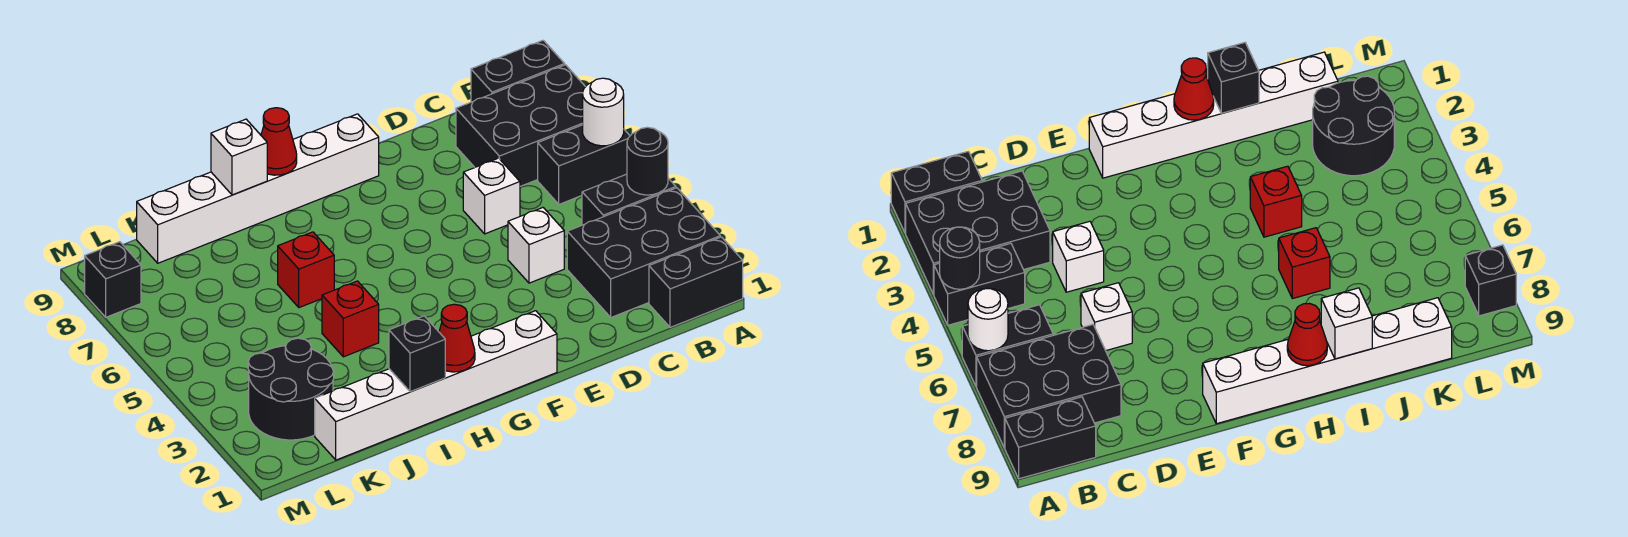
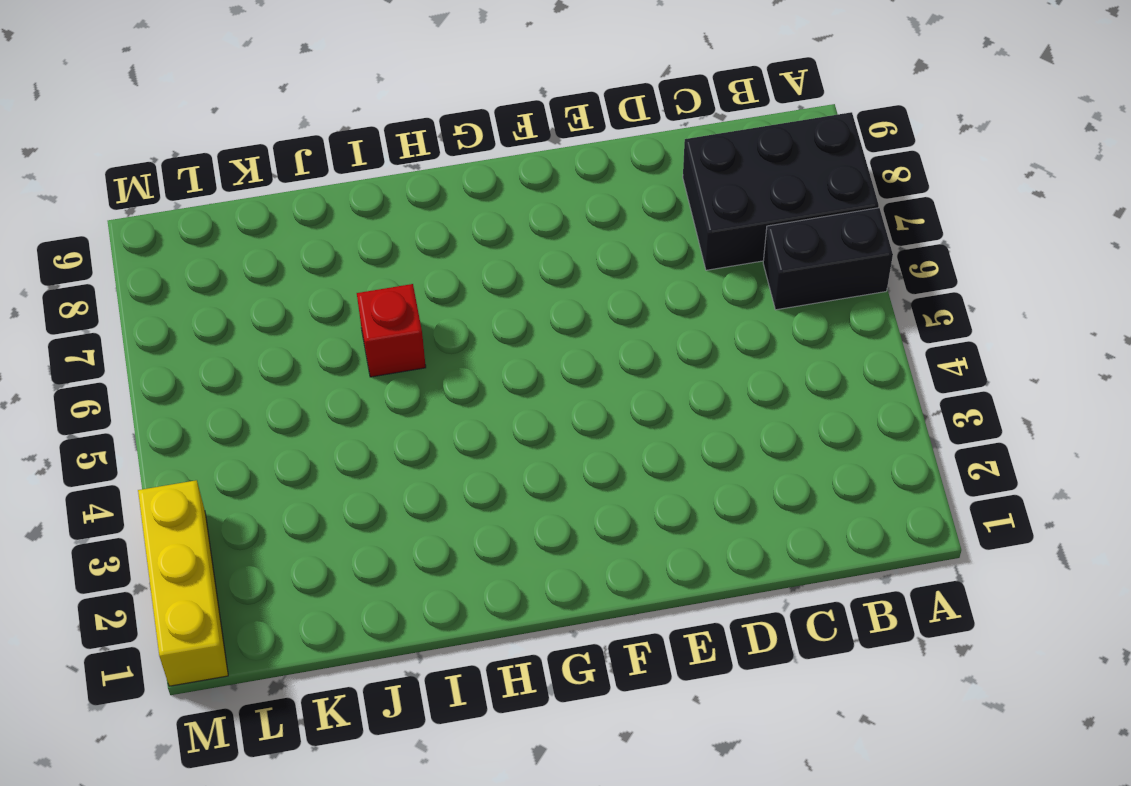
yellow brick M1:M3 level 1 -> none
none -> black brick A1:B1 level 1
none -> black brick A2:C3 level 1
none -> black brick A4:B4 level 1

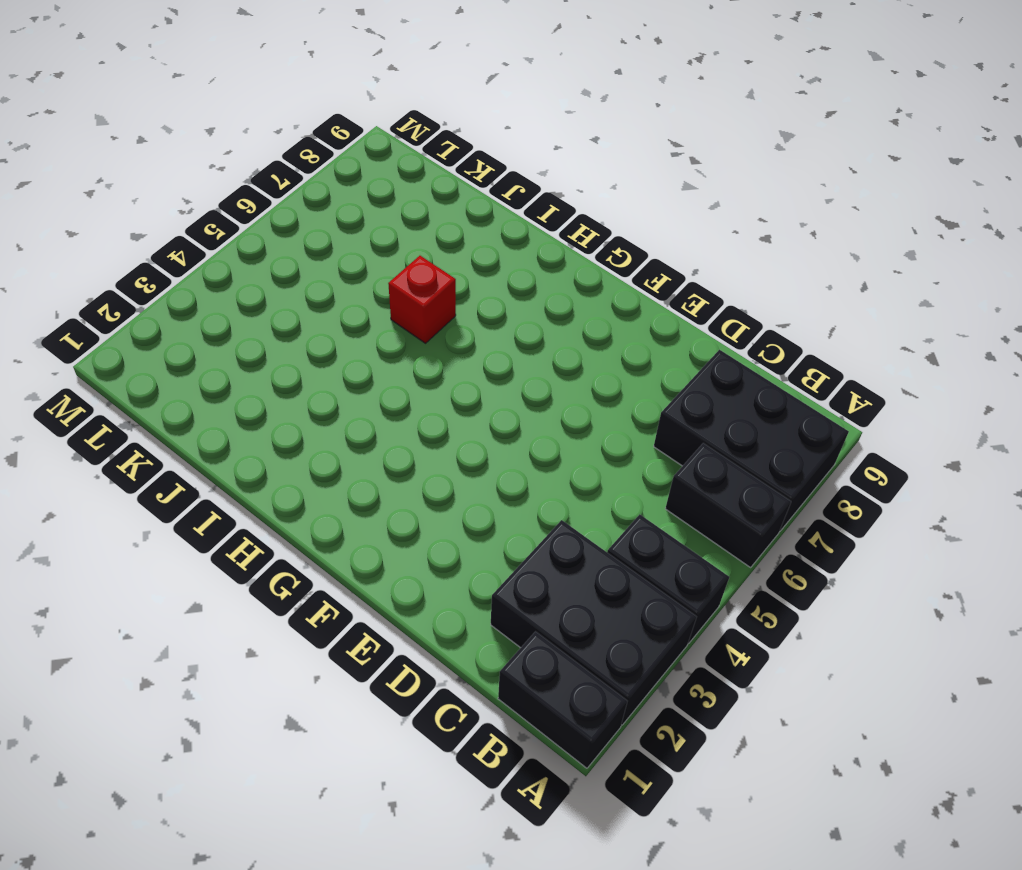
none -> black brick A9:B9 level 1
none -> white brick D4 level 1
none -> white brick D6 level 1

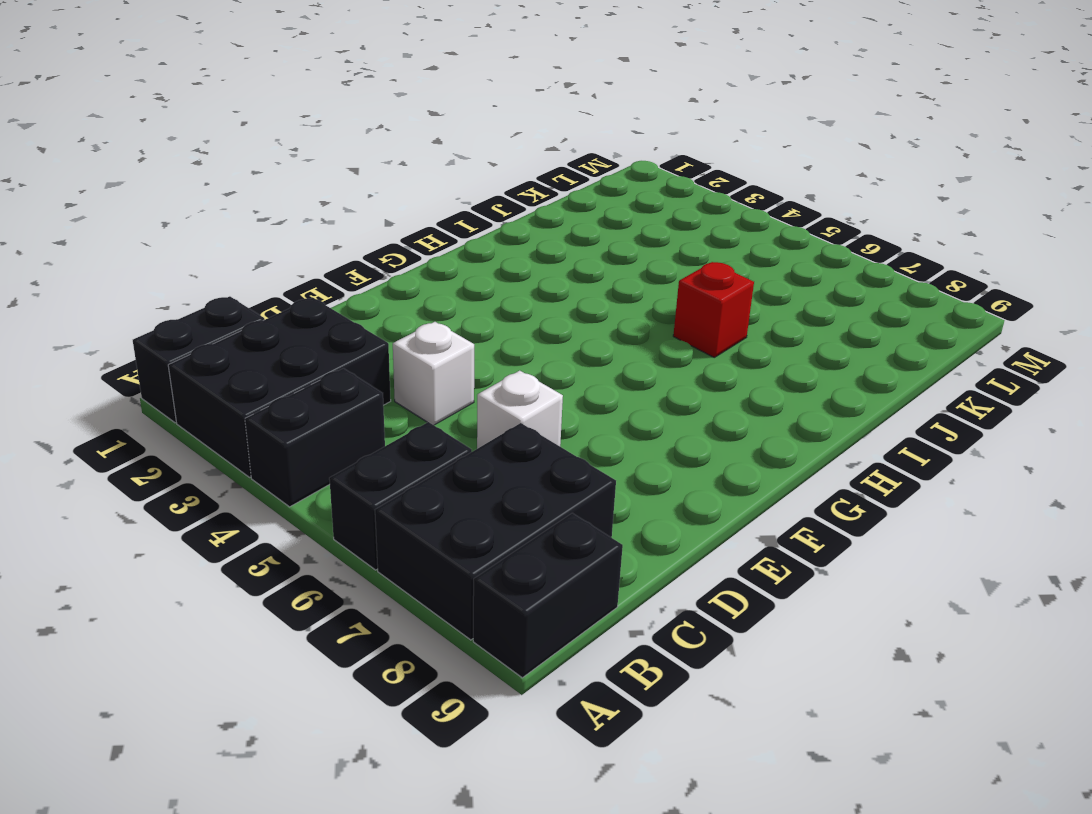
none -> white brick F1:K1 level 1
none -> white brick F9:K9 level 1
none -> red brick I4 level 1

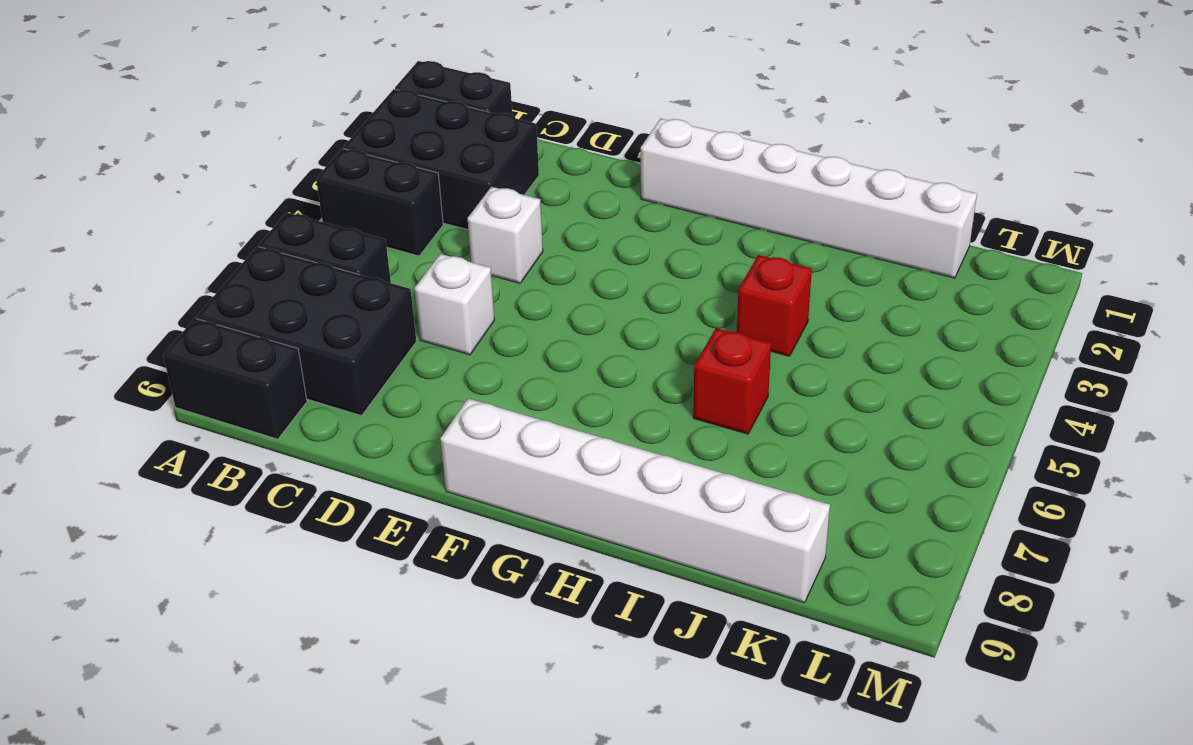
none -> black round brick K2:L3 level 1
none -> black brick M8 level 1
none -> black round brick A4 level 2

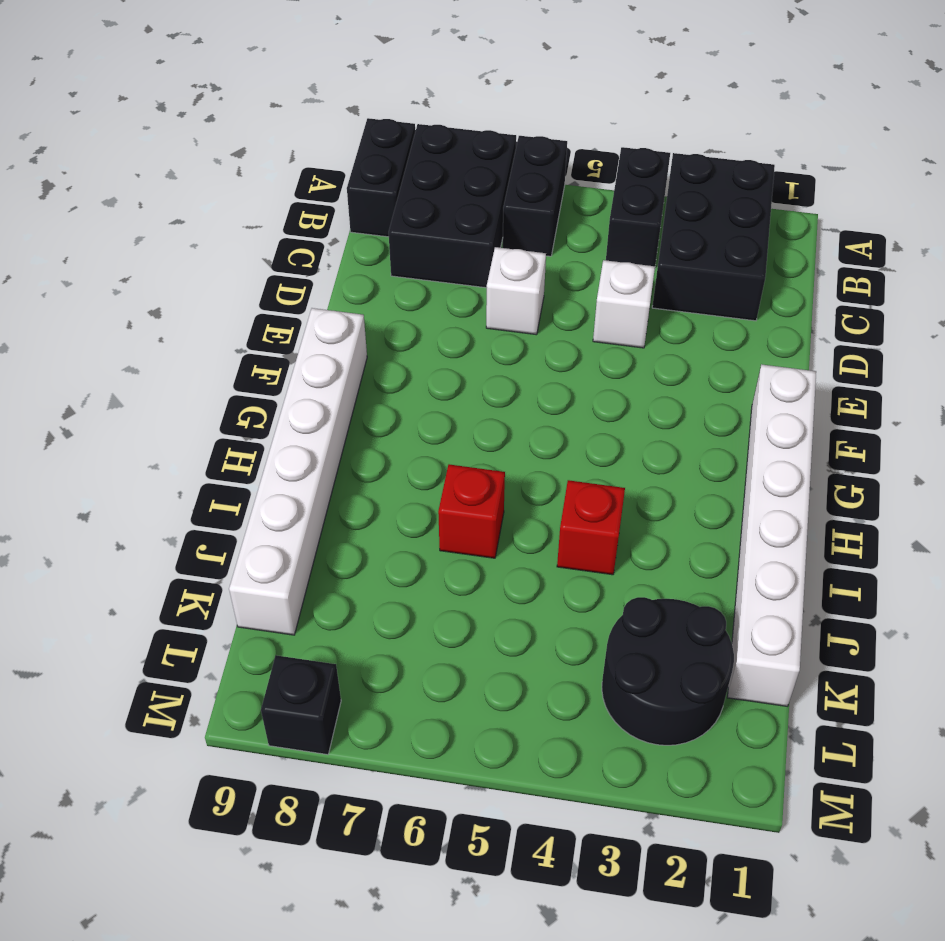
none -> black brick A1:B1 level 1
none -> black round brick A4 level 2
none -> white round brick A6 level 2

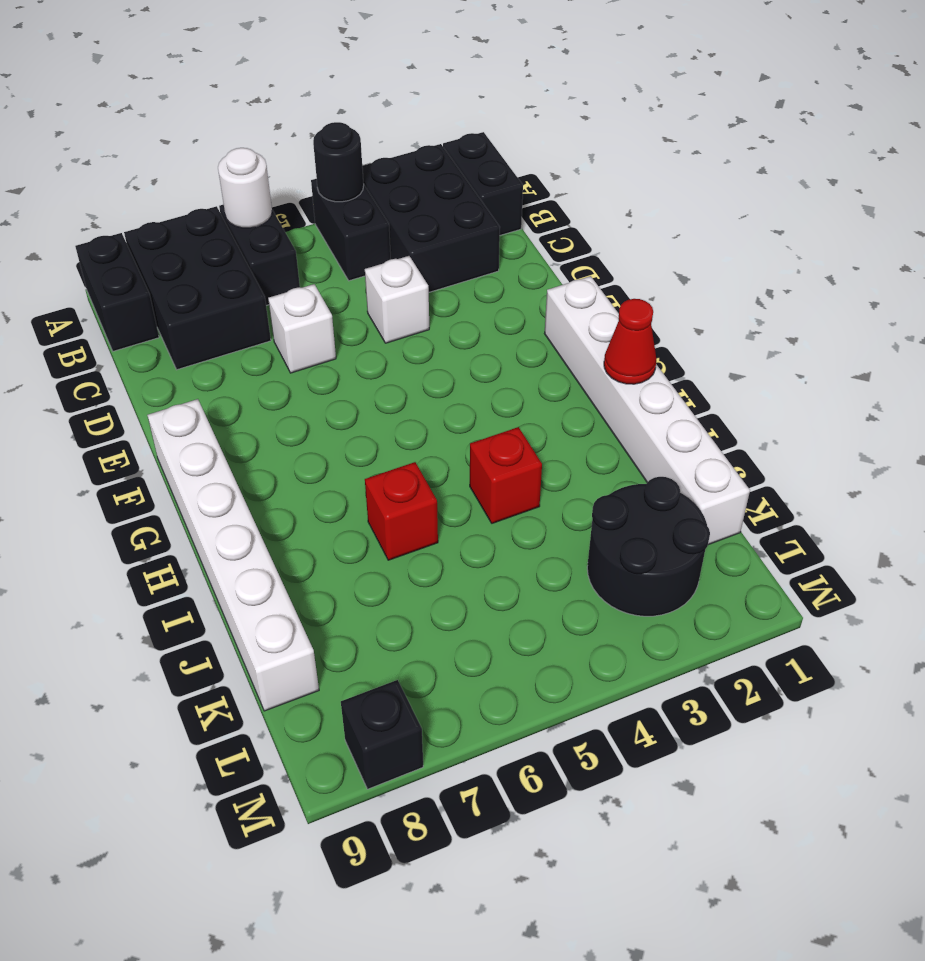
none -> red cone H9 level 2
none -> black brick I1 level 2
none -> white brick I9 level 2

